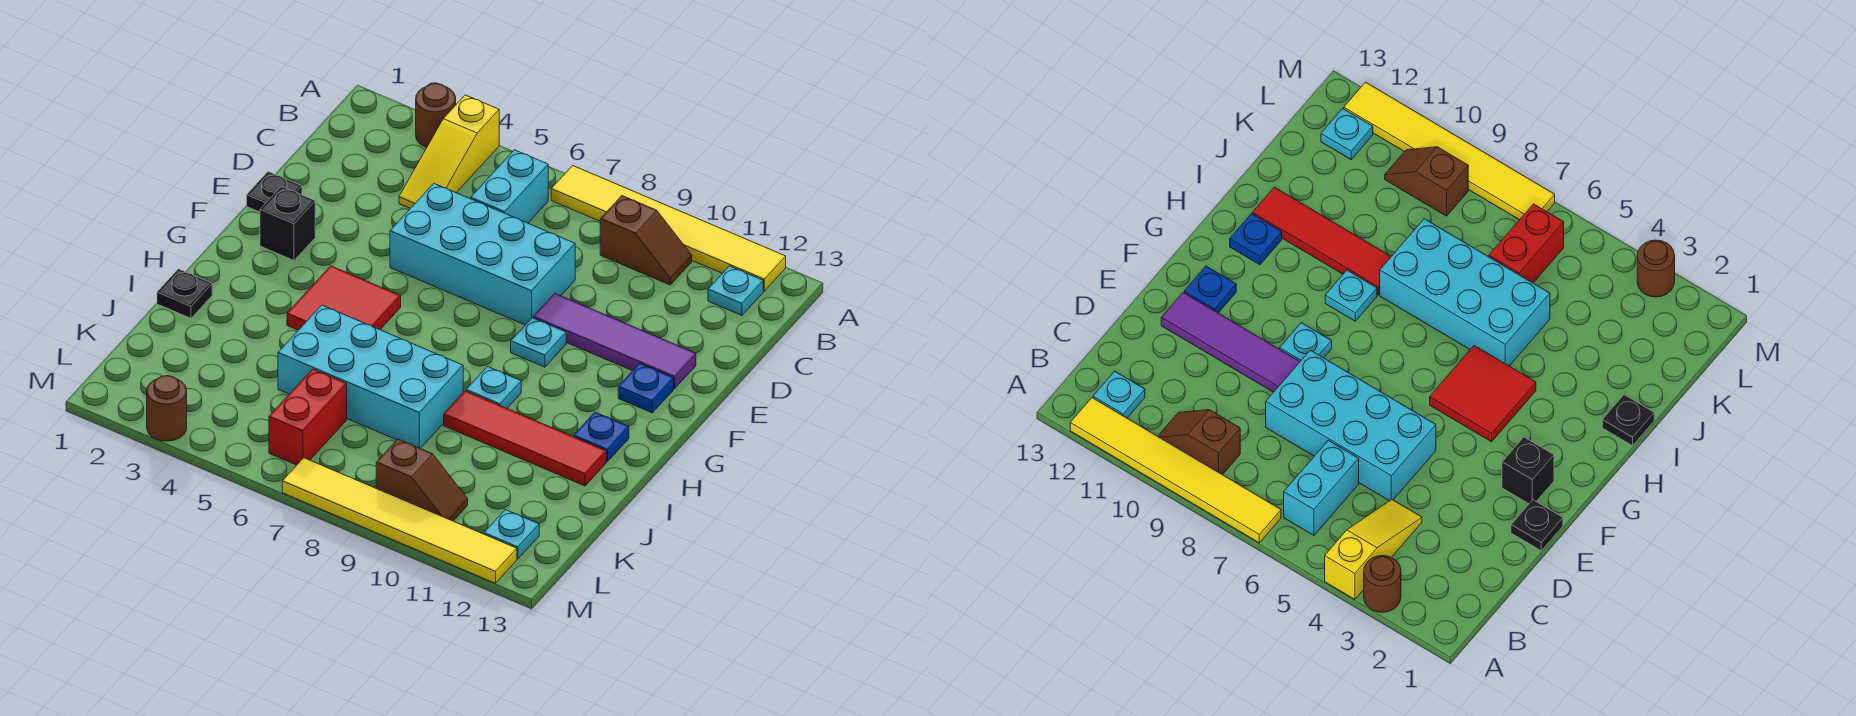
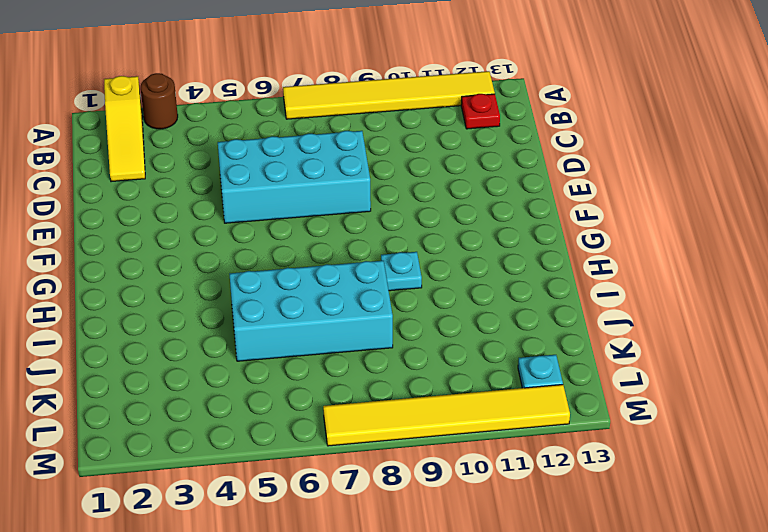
yellow slope A2:C2 level 1 top A -> yellow slope A4:C4 level 1 top A
red plate B12 level 1 -> cyan plate B12 level 1
none -> cyan brick B6:C6 level 1
none -> brown slope B9:B10 level 1 top 9
none -> black plate E1 level 1

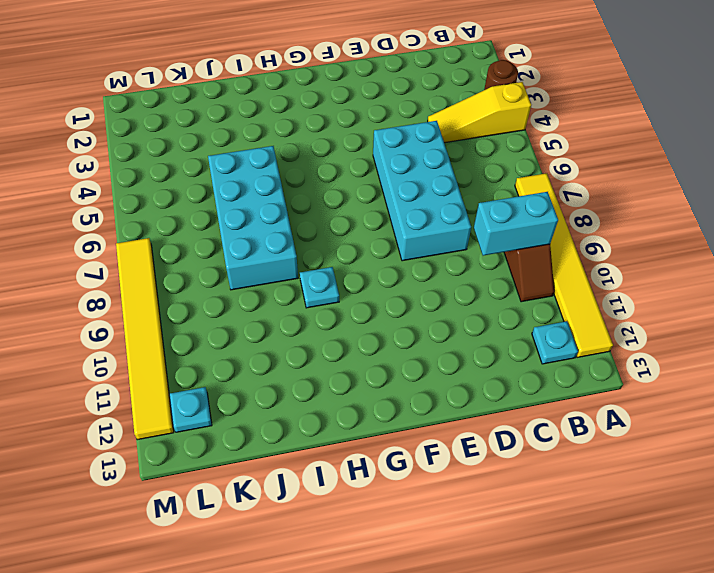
cyan brick B9:C9 level 2 -> cyan brick B6:C6 level 1
none -> black plate E1 level 1
none -> purple tile E9:E12 level 1
none -> black brick F2 level 1

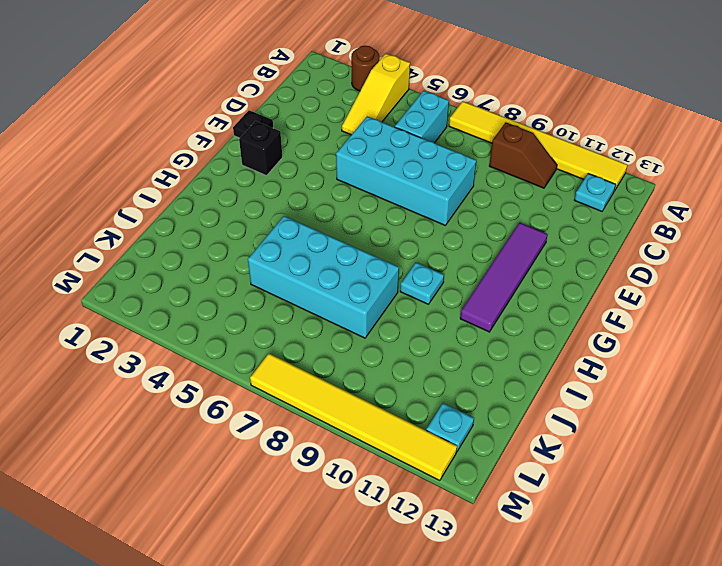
purple tile E11:H11 level 1 -> purple tile E9:E12 level 1
none -> cyan plate F9 level 1
none -> blue plate F12 level 1
none -> red tile G4:H5 level 1

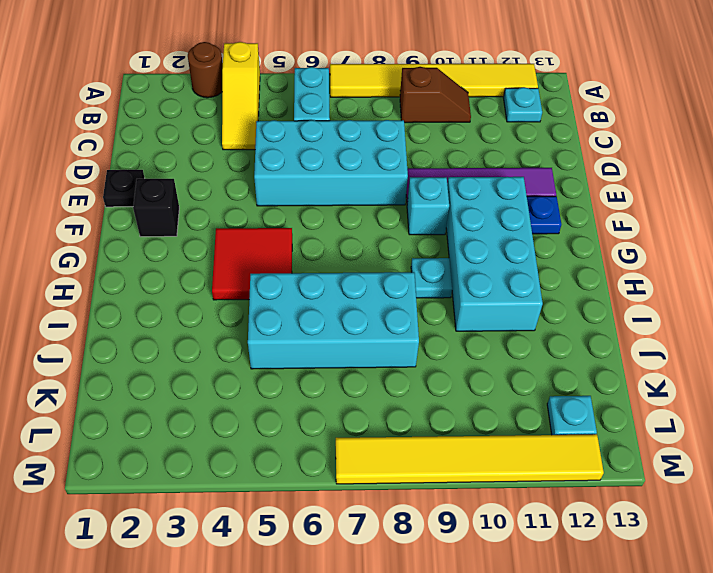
cyan brick F9 level 1 -> cyan plate F9 level 1
cyan brick F10:I11 level 1 -> red tile I9:I12 level 1
none -> blue plate H12 level 1
none -> black plate I1 level 1
none -> red brick K6:L6 level 1

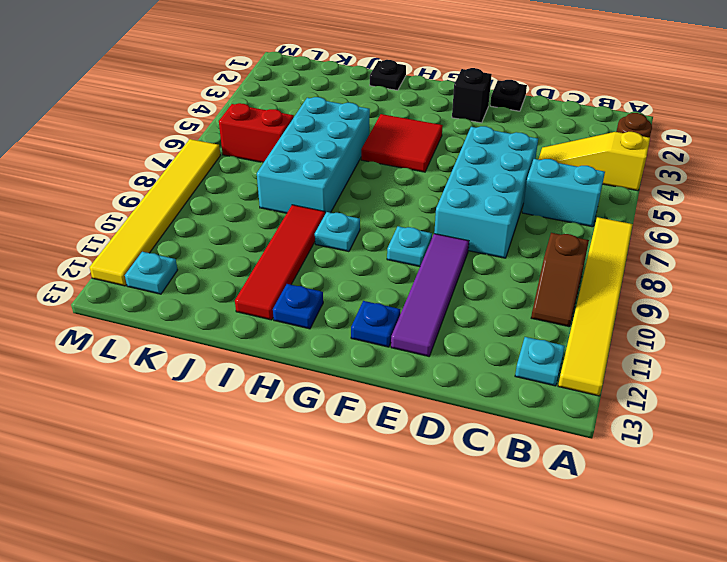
none -> brown slope L9:L10 level 1 top 9
none -> brown round brick M3 level 1

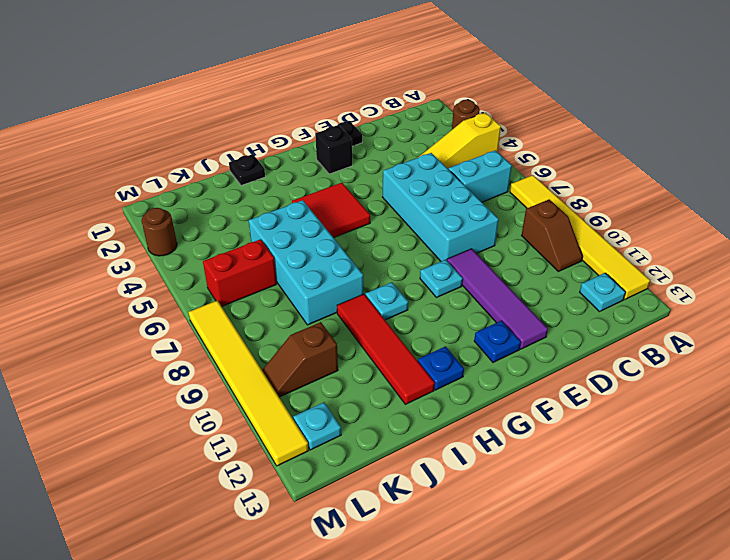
brown slope K10:L10 level 1 top K -> brown slope L9:L10 level 1 top 9

